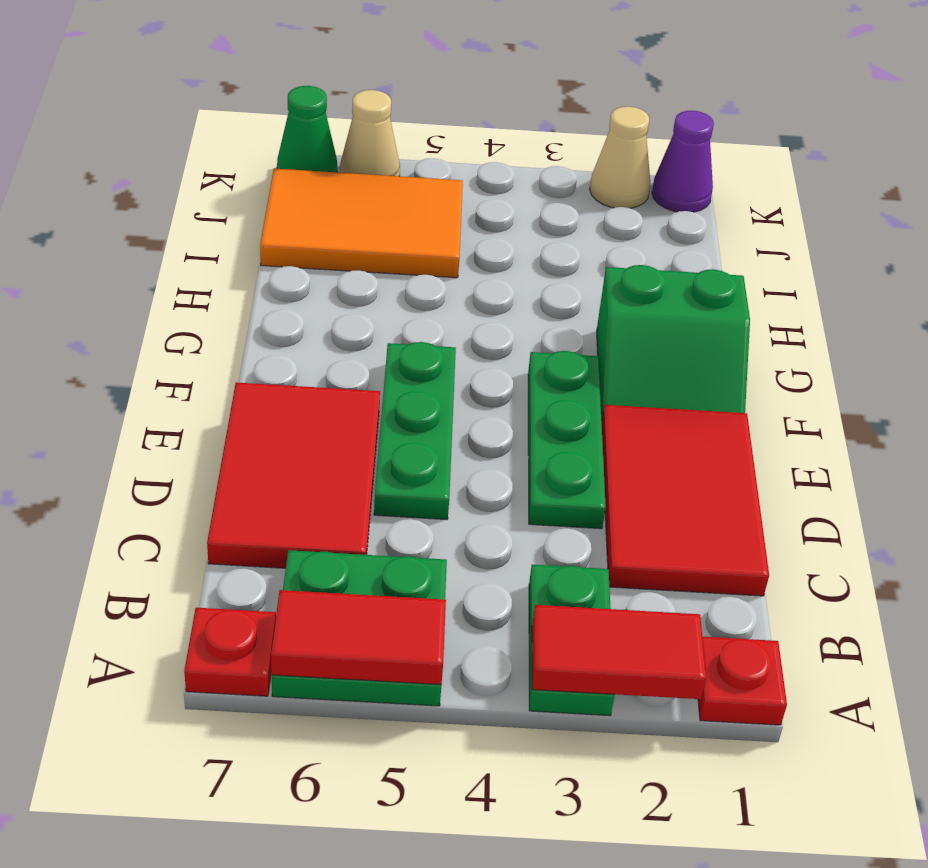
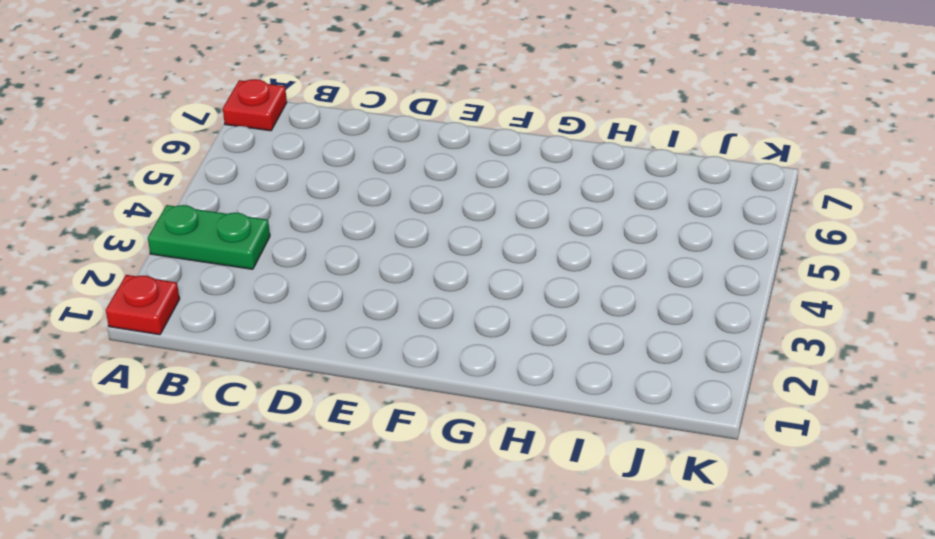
none -> green plate A5:B6 level 1
none -> red tile C1:E2 level 1
none -> red tile C6:E7 level 1

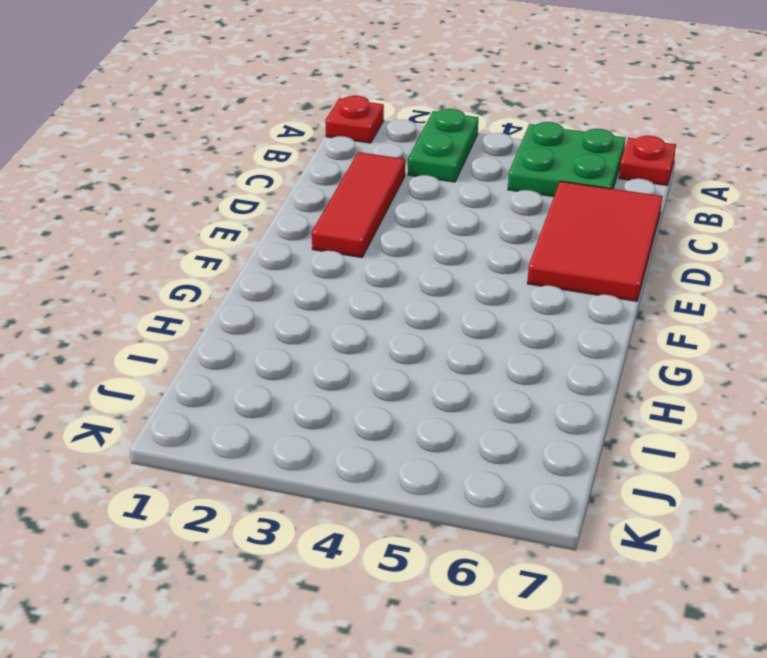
red tile C2:E2 level 1 -> red tile C1:E2 level 1
none -> green plate D3:F3 level 1
none -> green plate D5:F5 level 1
none -> green slope F1:G2 level 1 top G

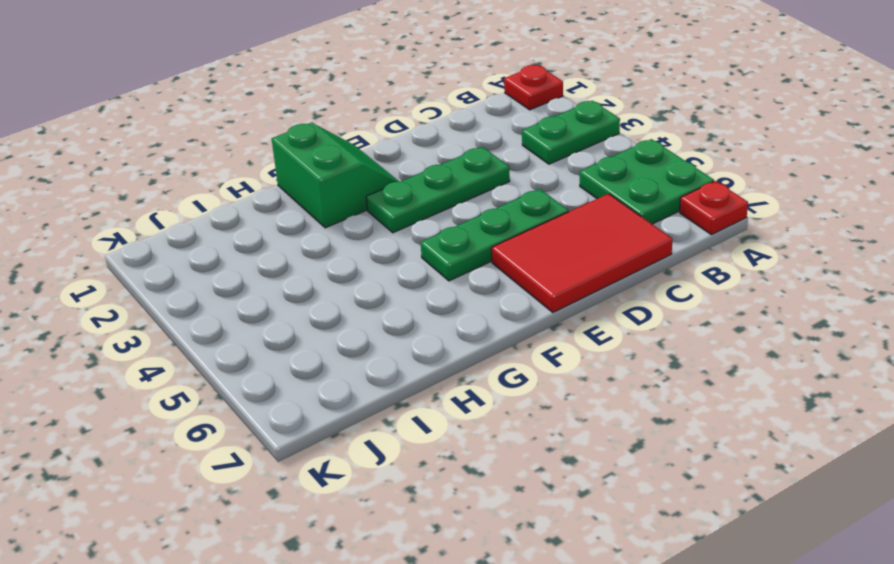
none -> red tile C1:E2 level 1
none -> orange tile I5:J7 level 1
none -> purple cone K1 level 1

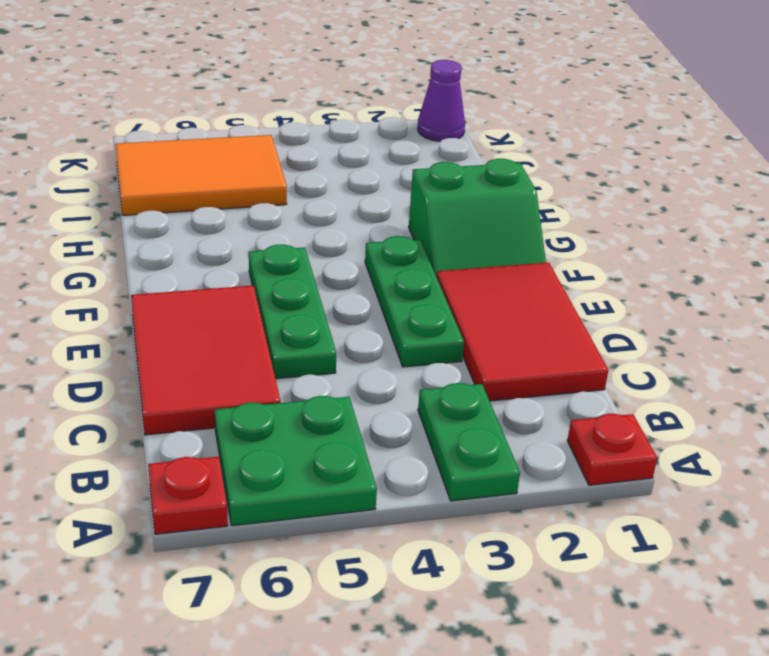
none -> tan cone K2 level 1
none -> tan cone K6 level 1
none -> green cone K7 level 1

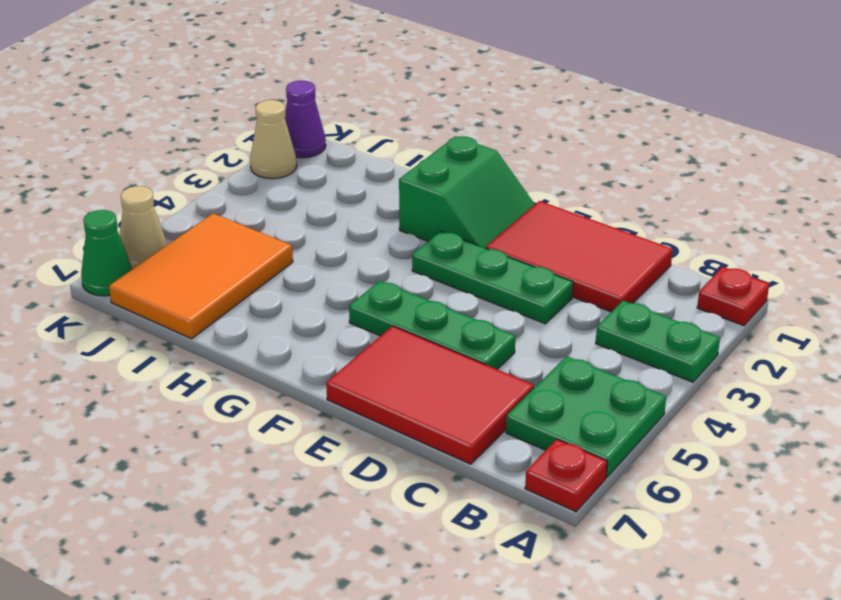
none -> red tile A2:A3 level 2
none -> red tile A5:A6 level 2

